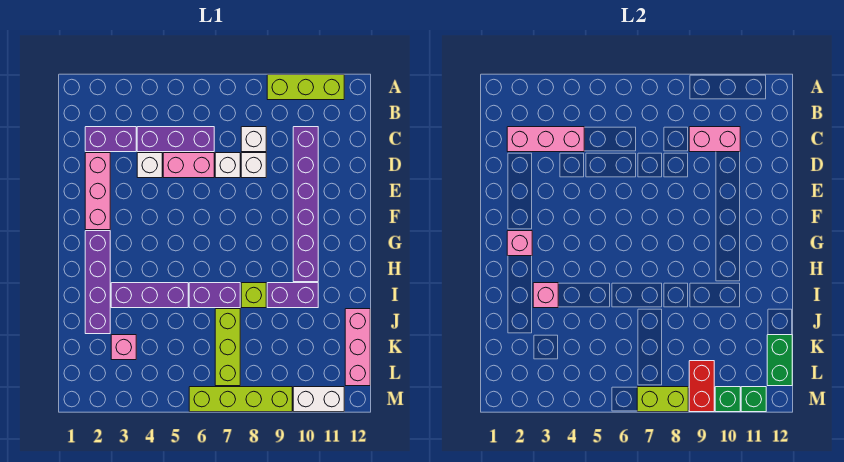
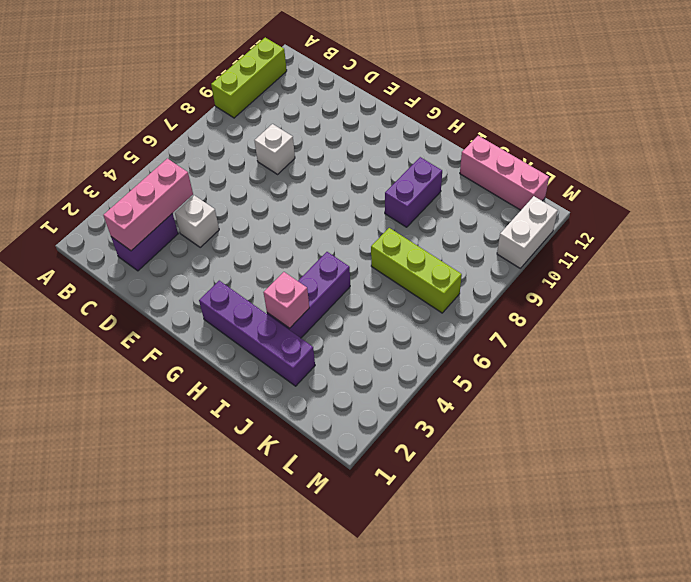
none -> purple brick C4:C6 level 1
none -> white brick C8 level 1
none -> purple brick C10:H10 level 1

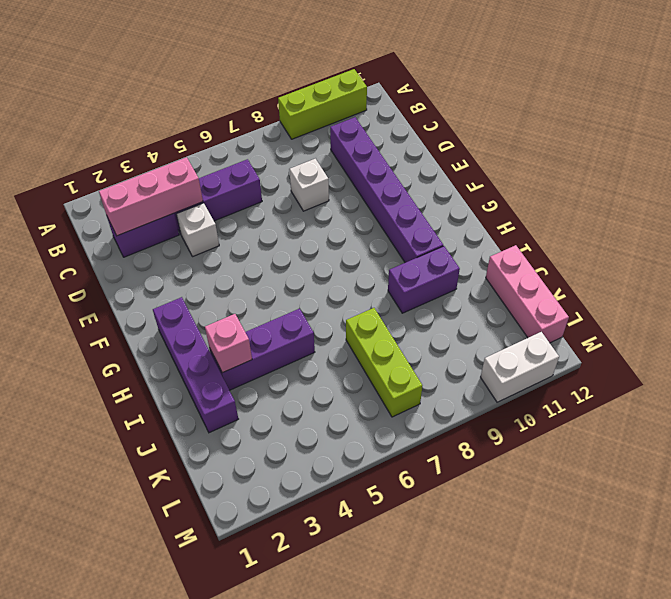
none -> white brick C8 level 1
none -> pink brick D2:F2 level 1
none -> pink brick D5:D6 level 1

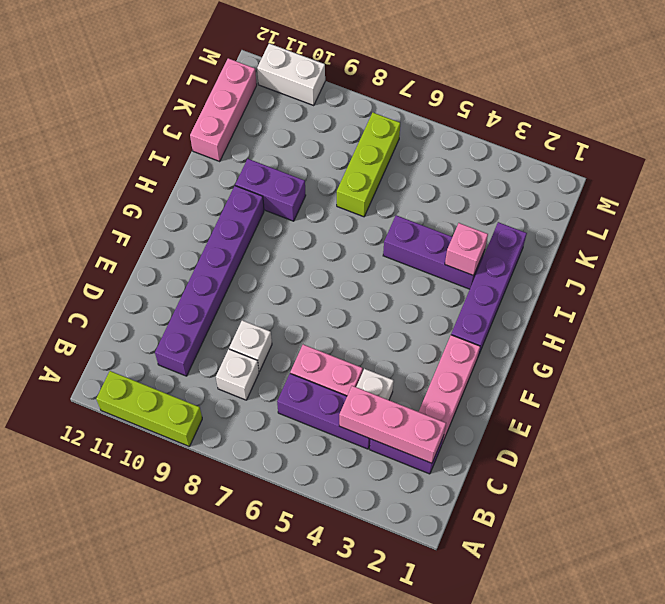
none -> white brick D7 level 1
none -> purple brick I6:I7 level 1
none -> lime brick I8 level 1

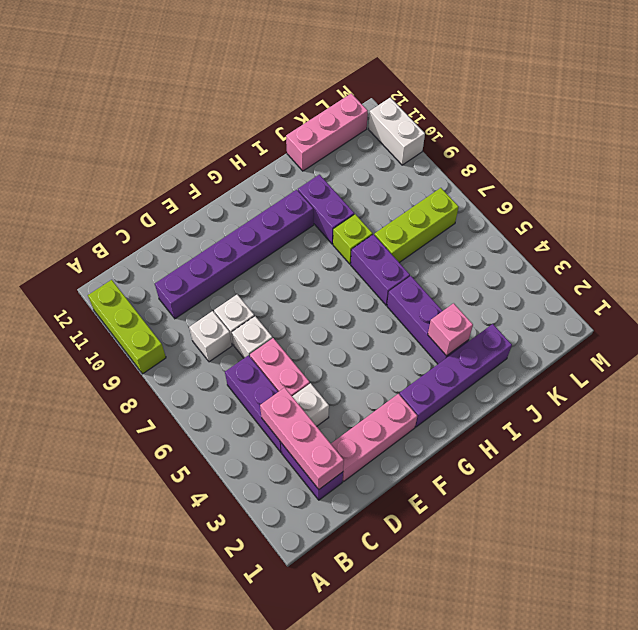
none -> pink brick K3 level 1
none -> lime brick M6:M9 level 1
none -> pink brick C9:C10 level 2

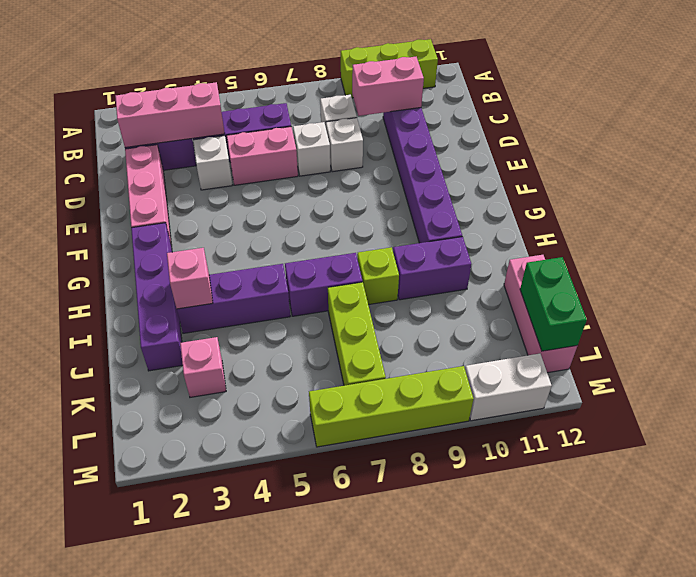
none -> pink brick G2 level 2
none -> red brick L9:M9 level 2
none -> lime brick M7:M8 level 2

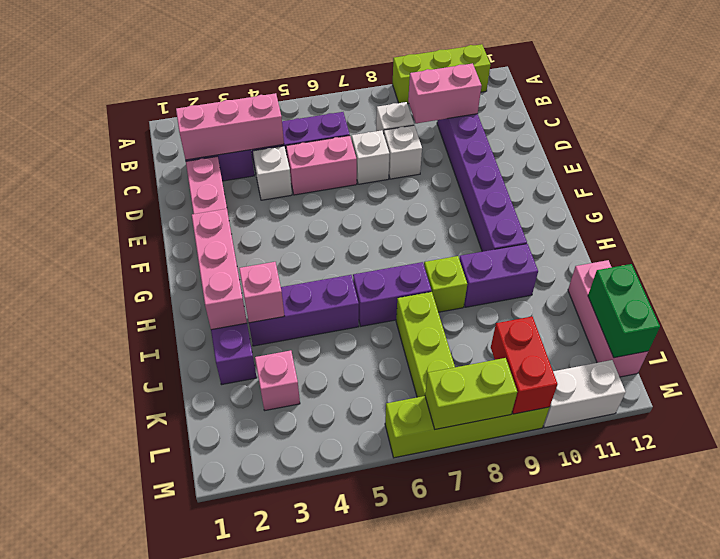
pink brick G2:I2 level 2 -> pink brick G2 level 2
none -> green brick M10 level 2
none -> green brick M11 level 2

